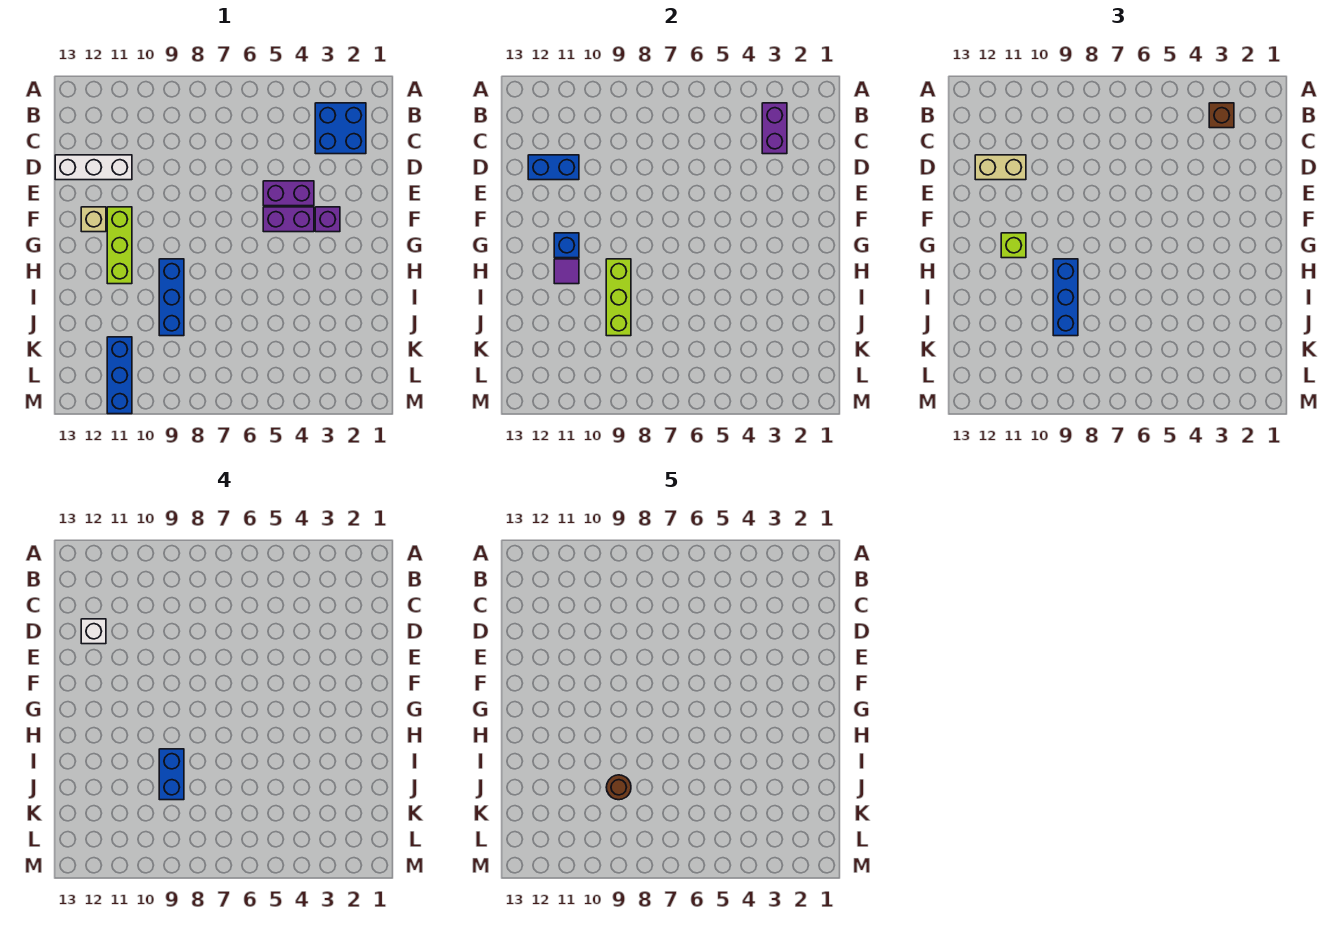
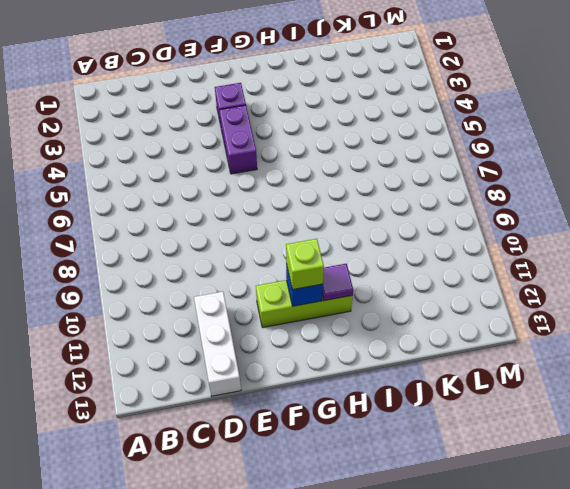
none -> blue brick B2:C3 level 1
none -> purple brick E4:E5 level 1
none -> tan brick F12 level 1

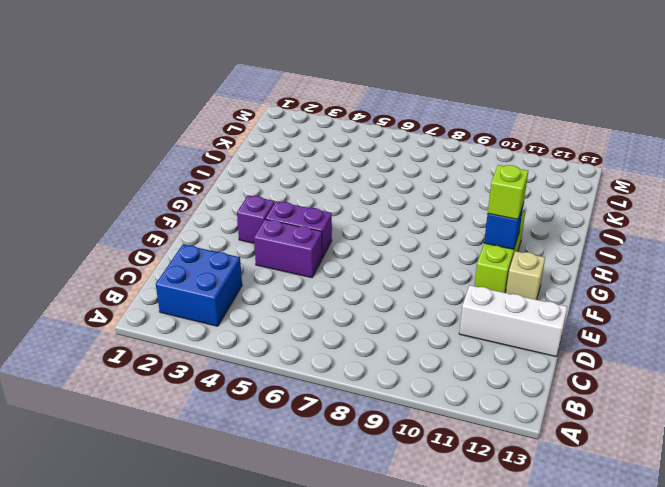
none -> blue brick H9:J9 level 1
none -> blue brick K11:M11 level 1
none -> purple brick B3:C3 level 2

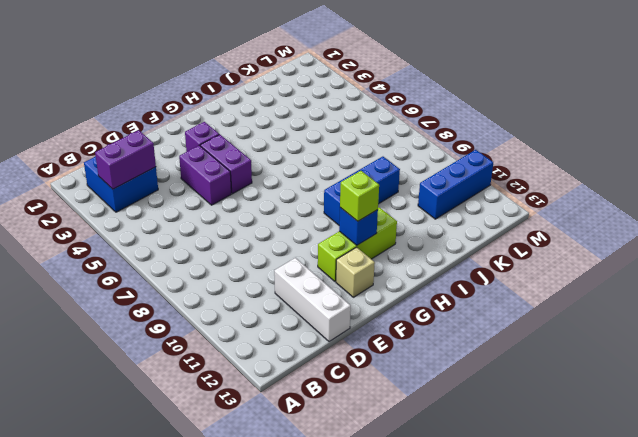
none -> blue brick D11:D12 level 2
none -> lime brick H9:J9 level 2
none -> purple tile H11 level 2

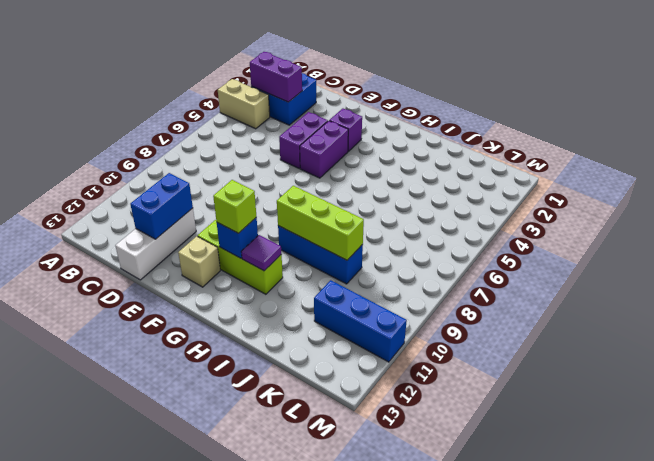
tan brick A4:B4 level 1 -> tan brick D11:D12 level 3
none -> brown brick B3 level 3
none -> blue brick H9:J9 level 3
none -> white brick D12 level 4

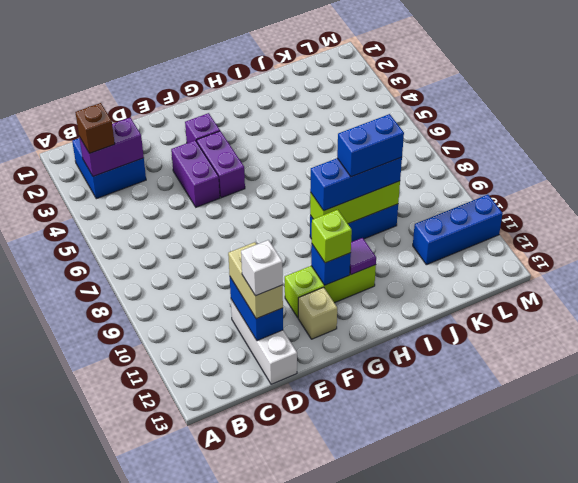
none -> brown round brick J9 level 5

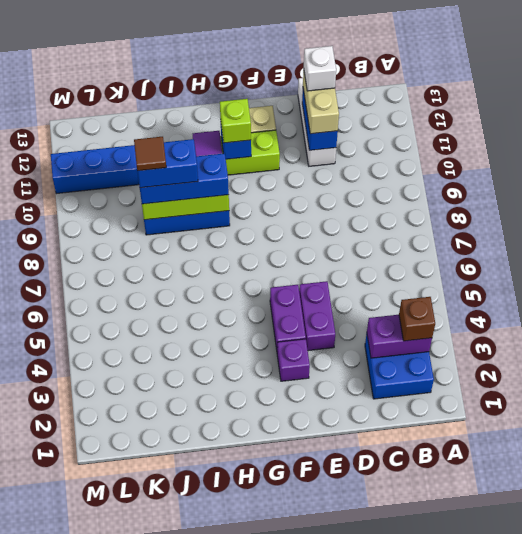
brown tile J9 level 5 -> brown round brick J9 level 5

